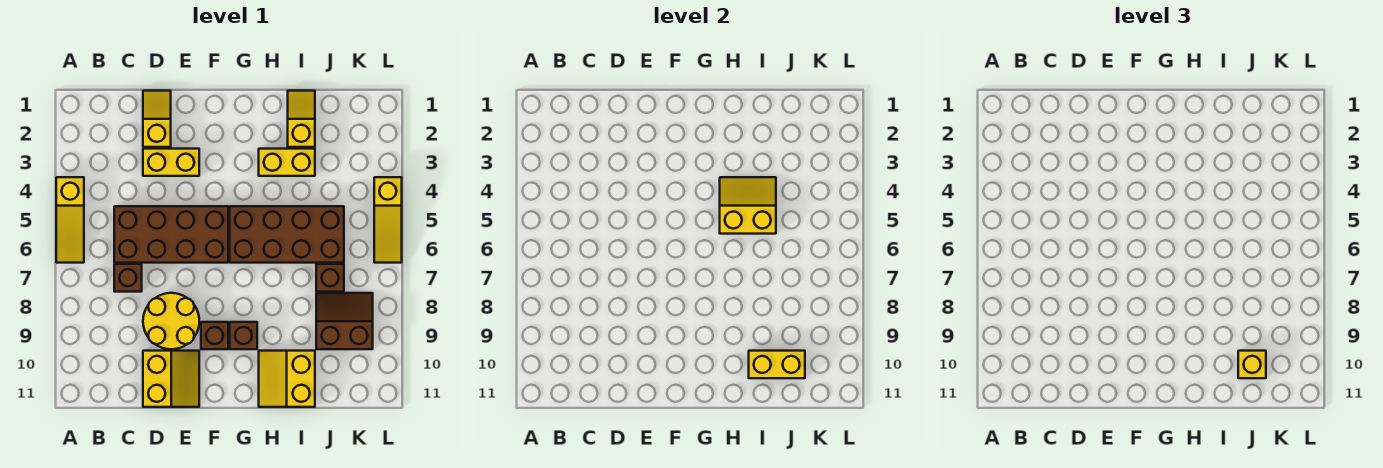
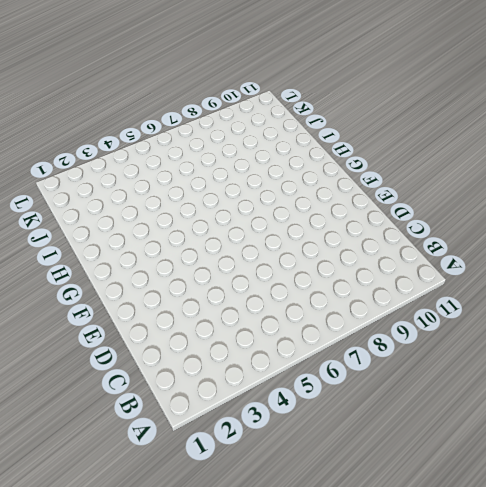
none -> yellow slope A4:A6 level 1 top 4
none -> brown brick C5:F6 level 1
none -> brown brick C7 level 1

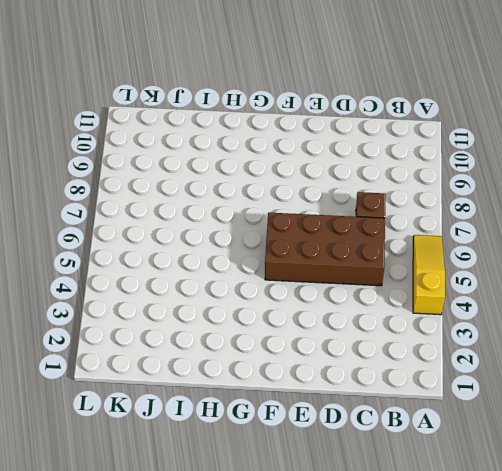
none -> yellow slope D1:D2 level 1 top 2
none -> yellow brick D3:E3 level 1
none -> yellow round brick D8:E9 level 1

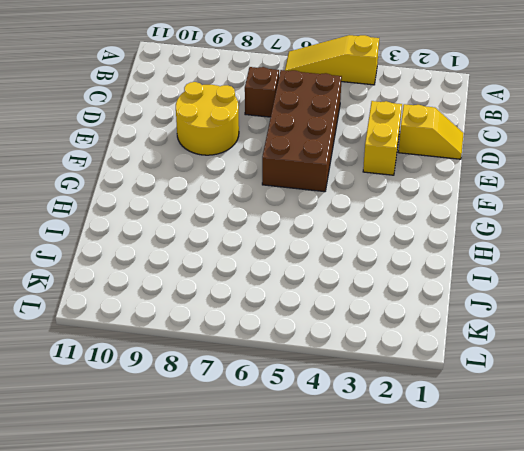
none -> yellow slope D10:E11 level 1 top D
none -> brown brick F9 level 1
none -> brown brick G5:J6 level 1

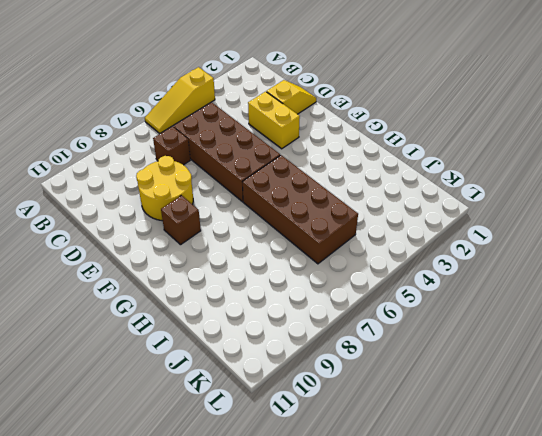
none -> yellow slope D10:E11 level 1 top D
none -> brown brick G9 level 1
none -> yellow brick H3:I3 level 1

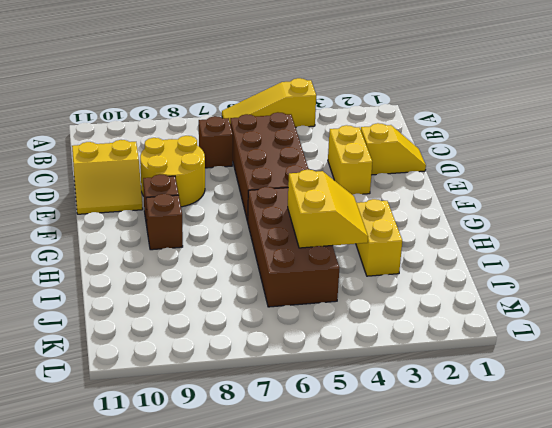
none -> yellow slope H10:I11 level 1 top I
none -> yellow slope I1:I2 level 1 top 2
none -> brown brick J7 level 1

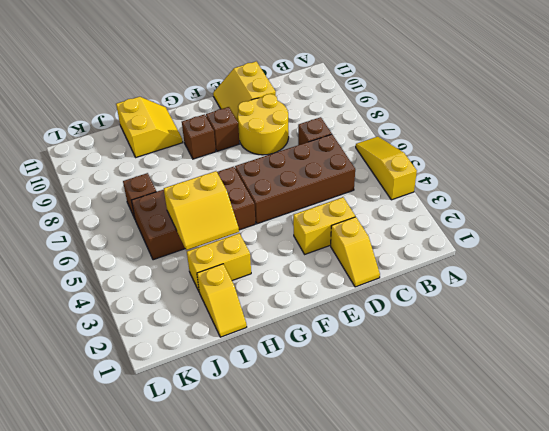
none -> brown slope J8:K9 level 1 top 9
none -> yellow slope L4:L6 level 1 top 4
none -> yellow brick I10:J10 level 2

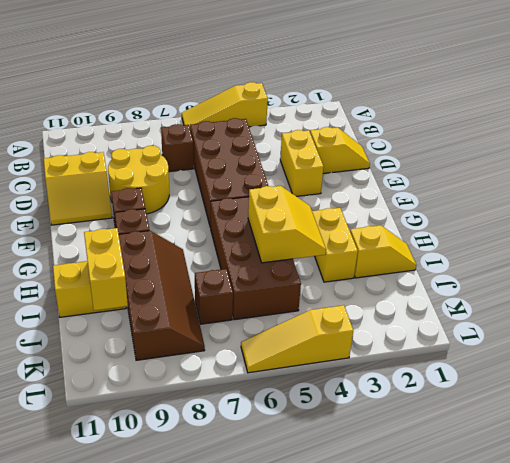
brown slope H8:K9 level 1 top 9 -> brown slope J8:K9 level 1 top 9
none -> yellow brick J10 level 3

